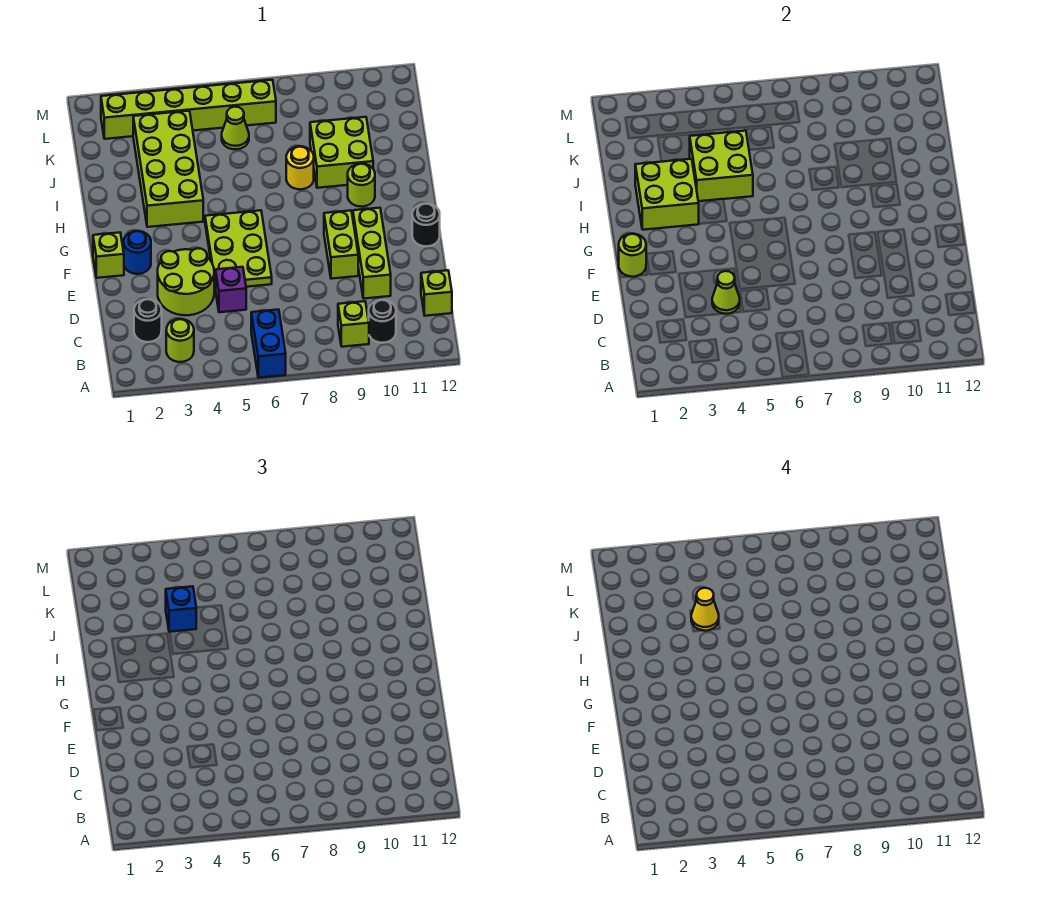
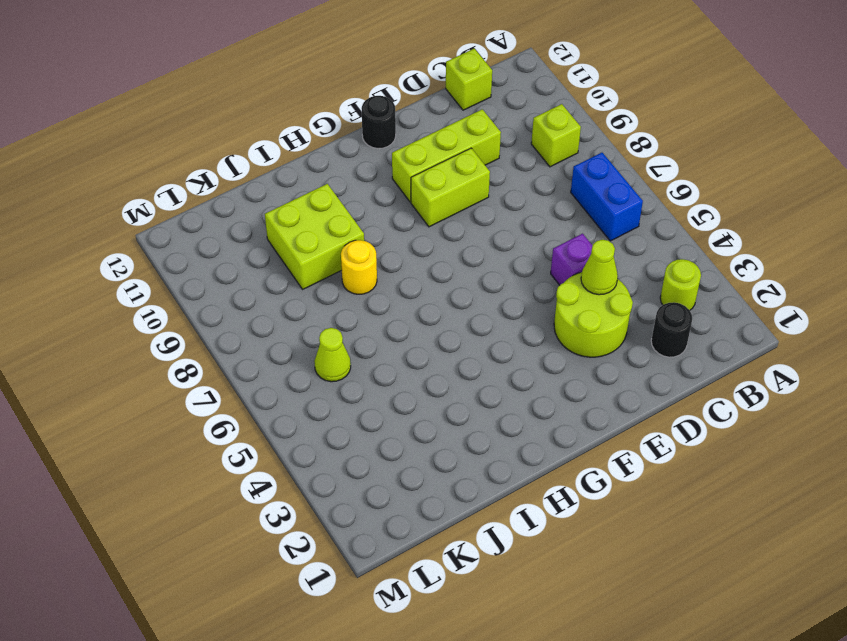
blue brick B6:B7 level 1 -> blue brick A6:B6 level 1
none -> black round brick B10 level 1
none -> lime plate E5:G6 level 1
none -> lime brick F1 level 1

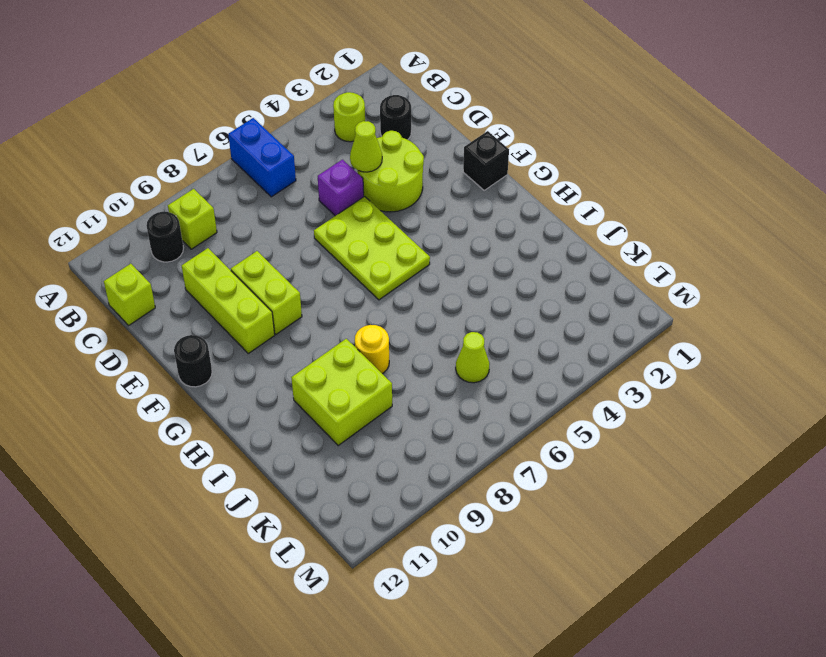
black brick F1 level 1 -> lime brick F1 level 1
none -> blue round brick F2 level 1
none -> lime brick H3:K4 level 1
none -> lime round brick H10 level 1

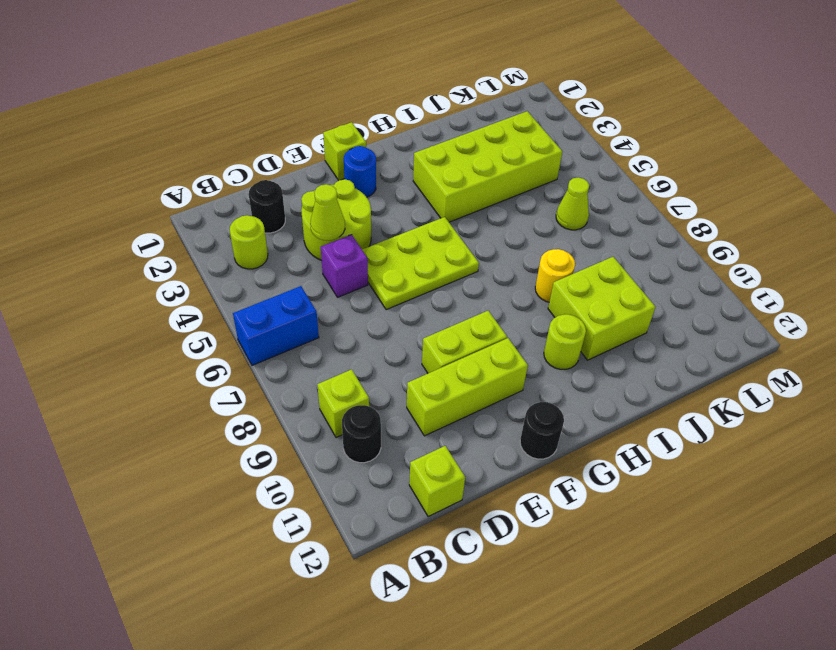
none -> lime brick L2:L7 level 1
none -> lime round brick F1 level 2
none -> lime brick H2:I3 level 2

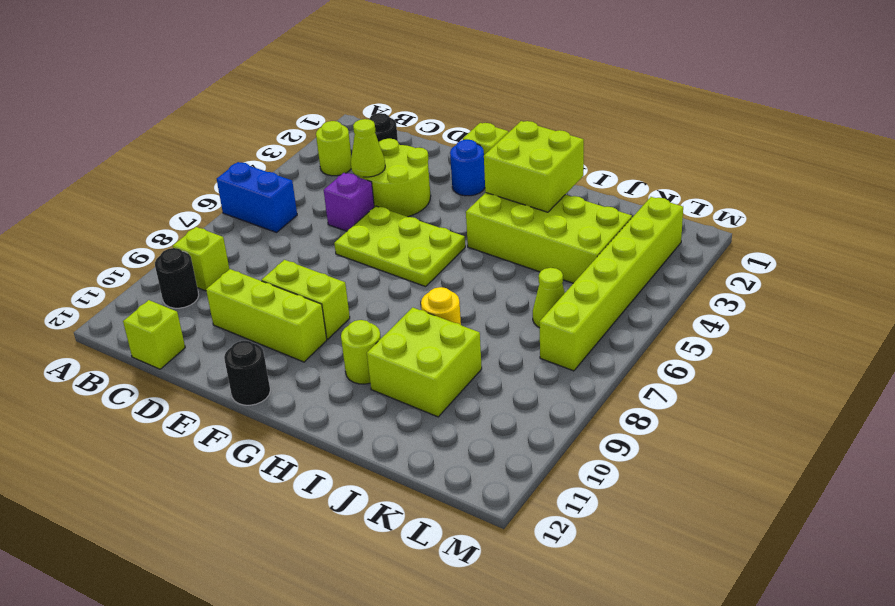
none -> lime round brick F1 level 2
none -> lime brick I4:J5 level 2
none -> blue brick J4 level 3

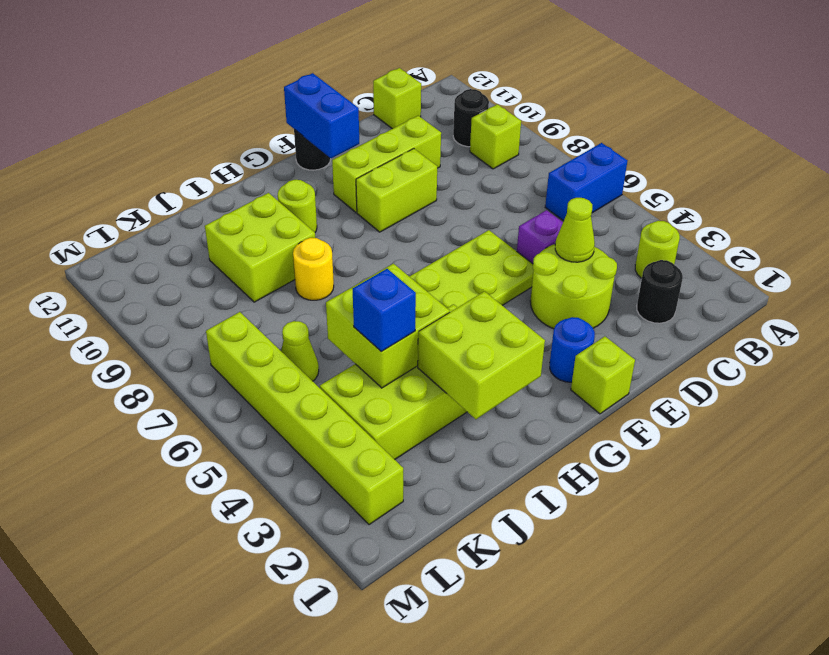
blue brick F11:F12 level 2 -> none
none -> lime round brick F1 level 2
none -> yellow cone J4 level 4

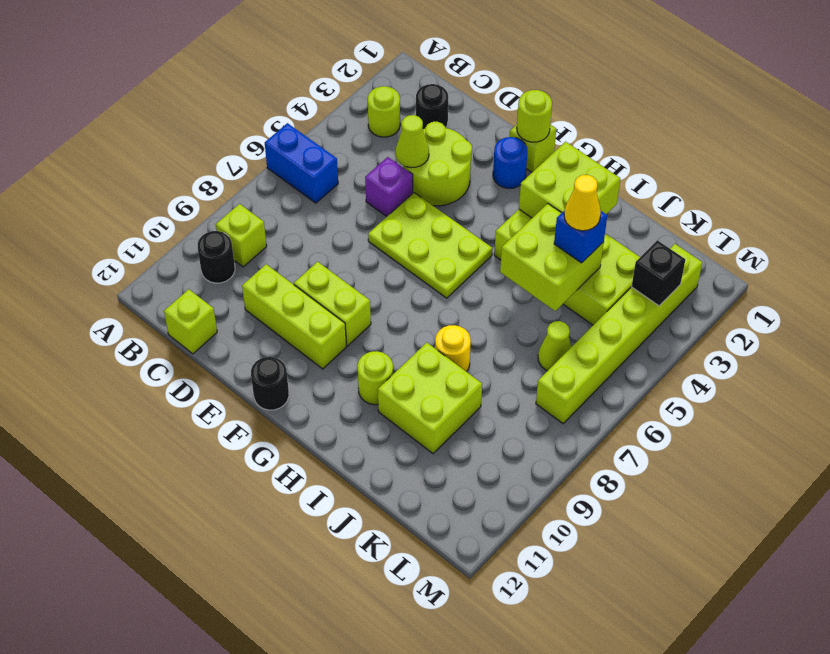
black brick L3 level 2 -> none

